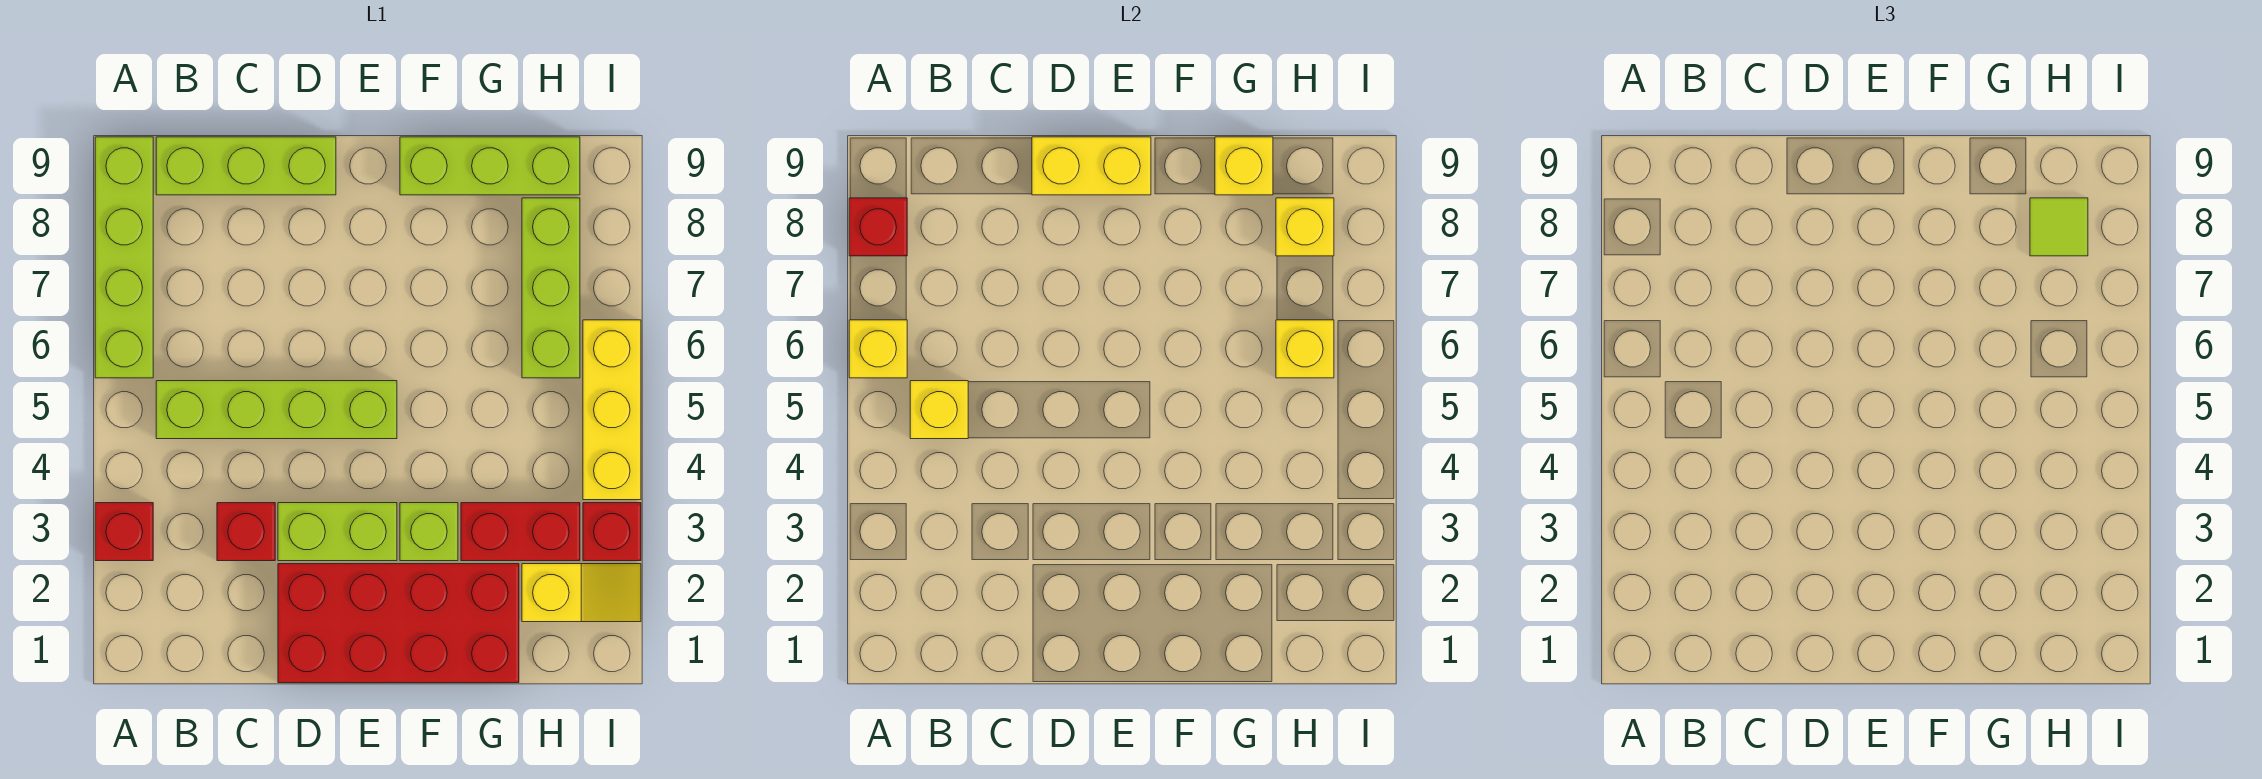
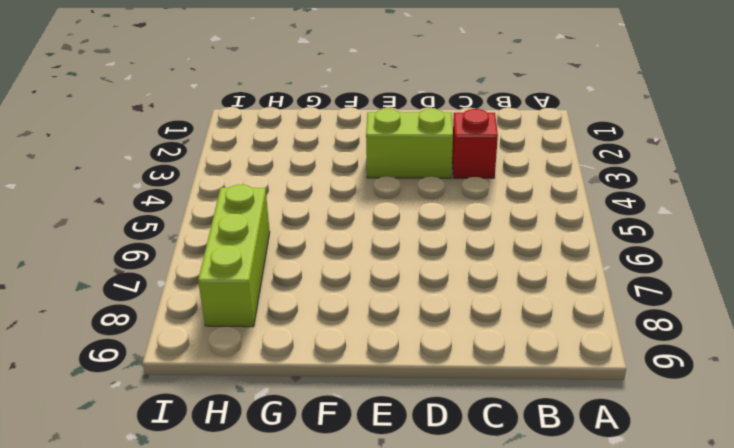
none -> red brick A3 level 1
none -> lime brick A6:A9 level 1
none -> lime brick B5:E5 level 1

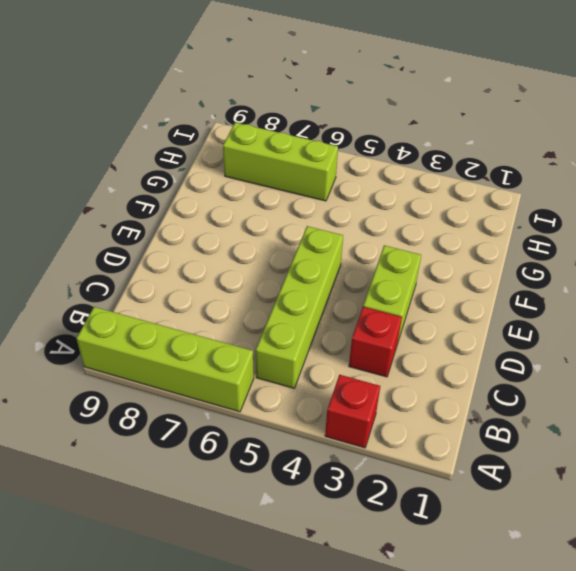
none -> lime brick B9:D9 level 1
none -> red brick D1:G2 level 1
none -> lime brick F3 level 1

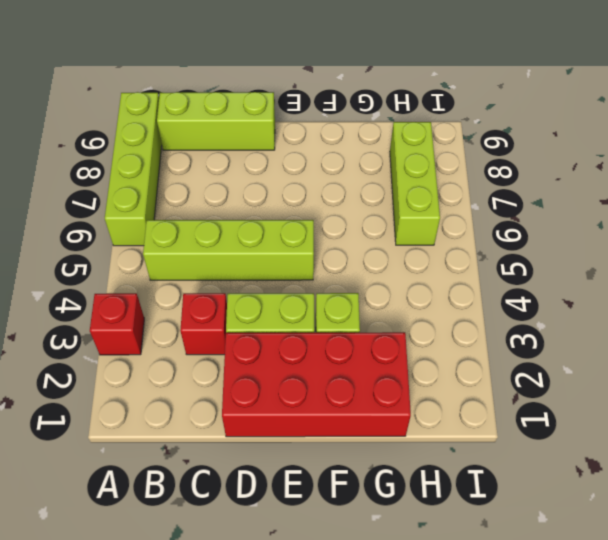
none -> lime brick F9:H9 level 1
none -> red brick G3:H3 level 1
none -> yellow slope H2:I2 level 1 top H

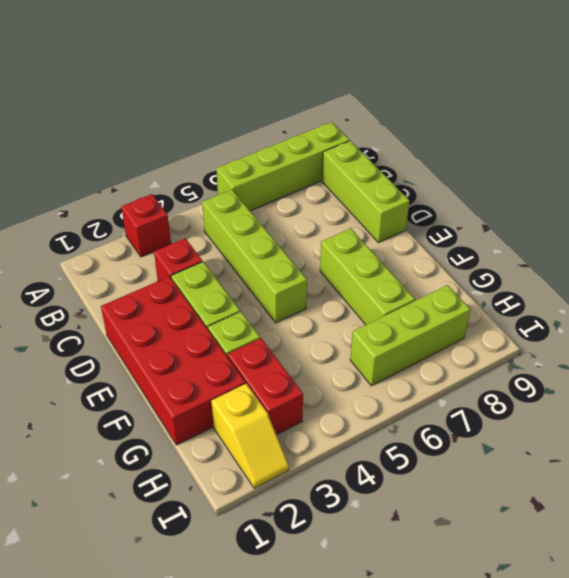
lime brick E7:G7 level 1 -> lime brick F9:H9 level 1
none -> red brick I3 level 1
none -> yellow brick I4:I6 level 1
none -> yellow brick A6 level 2

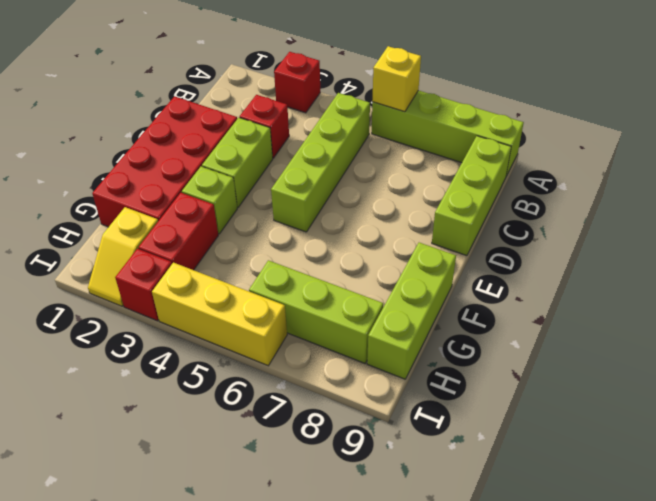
none -> red brick A8 level 2
none -> yellow brick B5 level 2
none -> yellow brick D9:E9 level 2

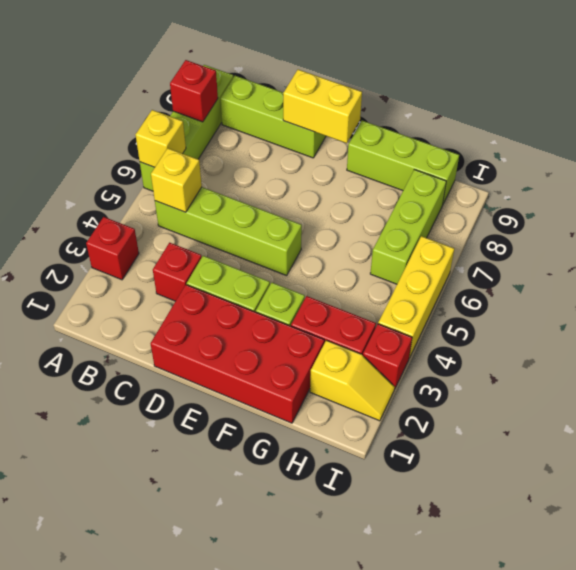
none -> yellow brick G9 level 2
none -> yellow brick H6 level 2
none -> yellow brick H8 level 2

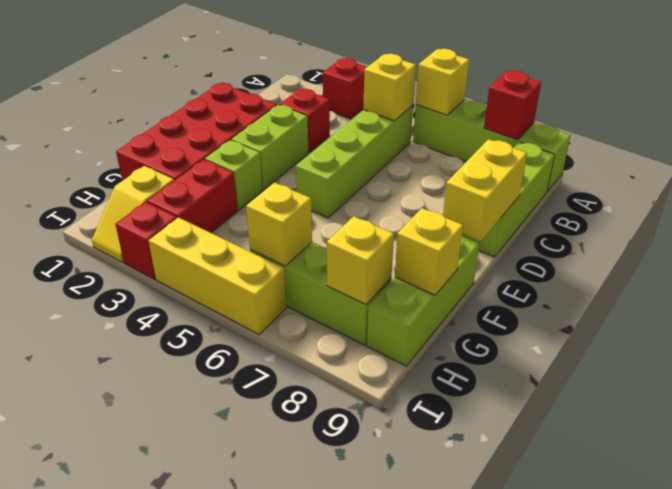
none -> lime tile H8 level 3

